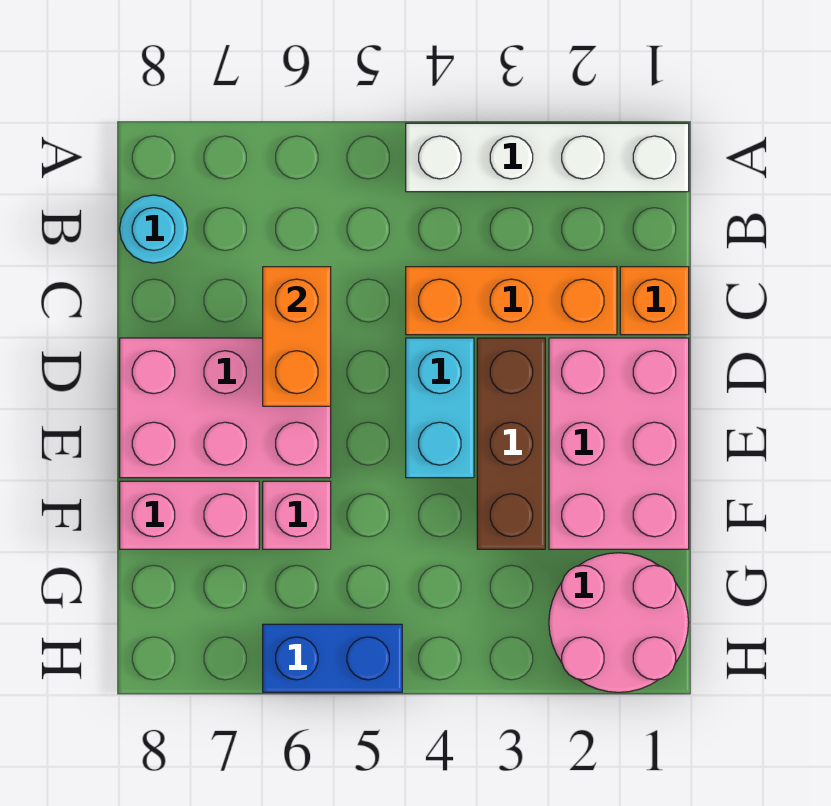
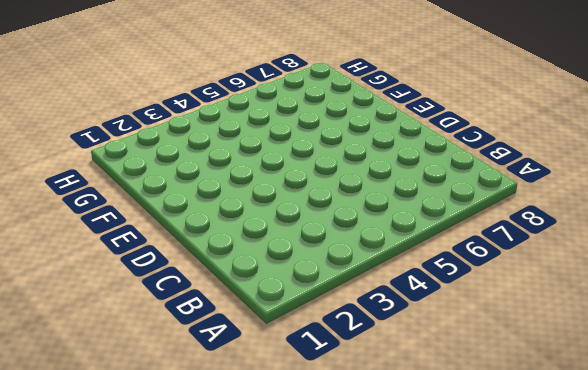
none -> white brick A1:A4 level 1
none -> cyan round brick B8 level 1
none -> orange brick C1 level 1

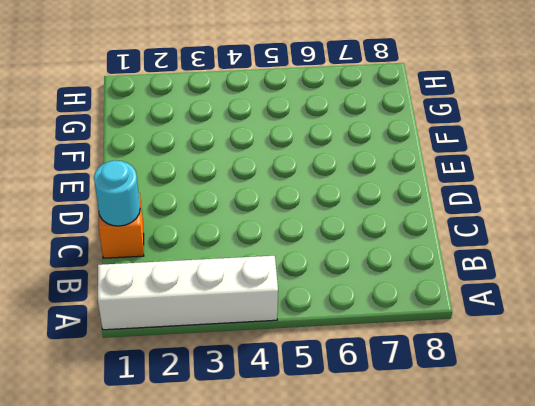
cyan round brick C1 level 2 -> cyan round brick B8 level 1
none -> orange brick C2:C4 level 1
none -> pink brick D1:F2 level 1
none -> brown brick D3:F3 level 1

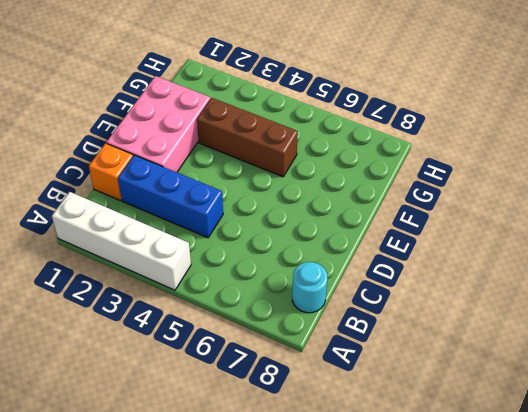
blue brick C2:C4 level 1 -> orange brick C2:C4 level 1
brown brick F3:F5 level 1 -> brown brick D3:F3 level 1
none -> cyan brick D4:E4 level 1
none -> pink brick D6:E8 level 1
none -> pink brick F6 level 1

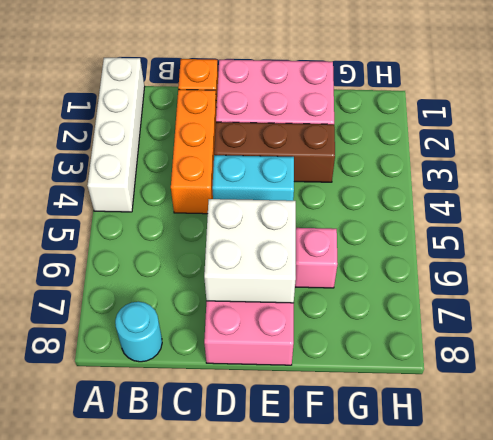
white brick D6:E7 level 2 -> orange brick C6:D6 level 2
none -> pink brick F7:F8 level 1
none -> pink round brick G1:H2 level 1
none -> blue brick H5:H6 level 1

